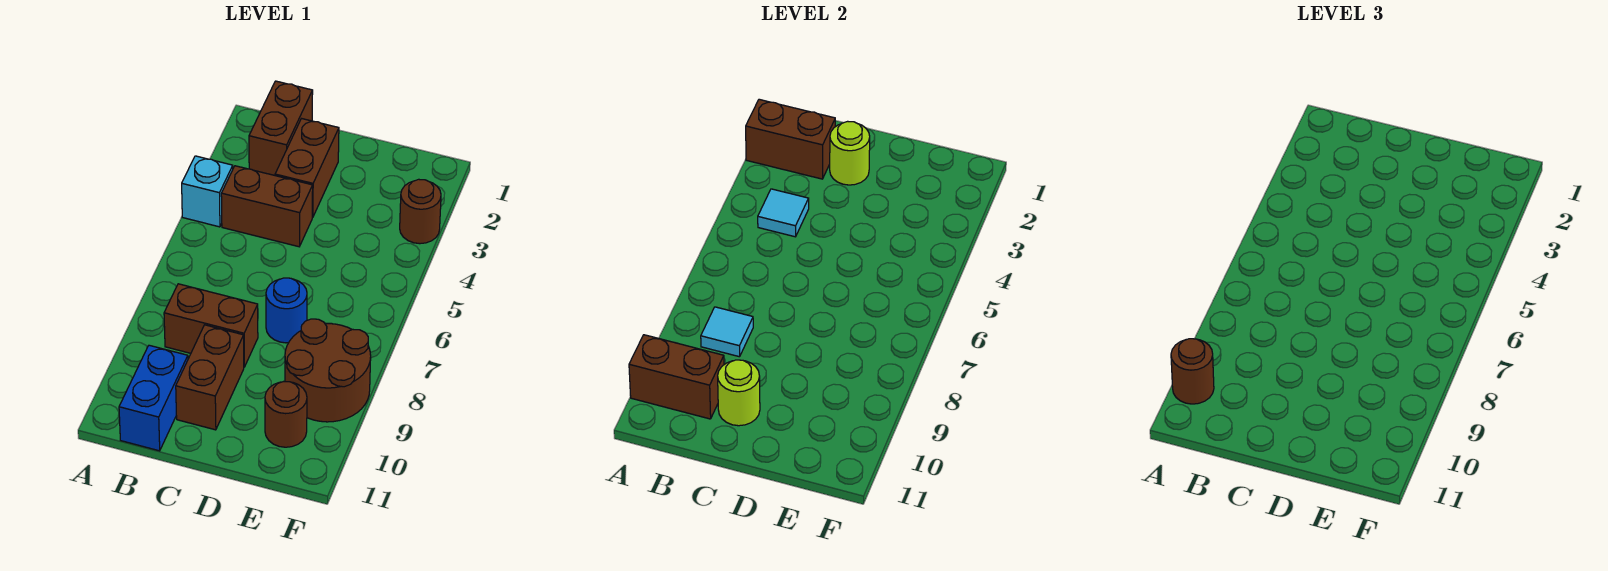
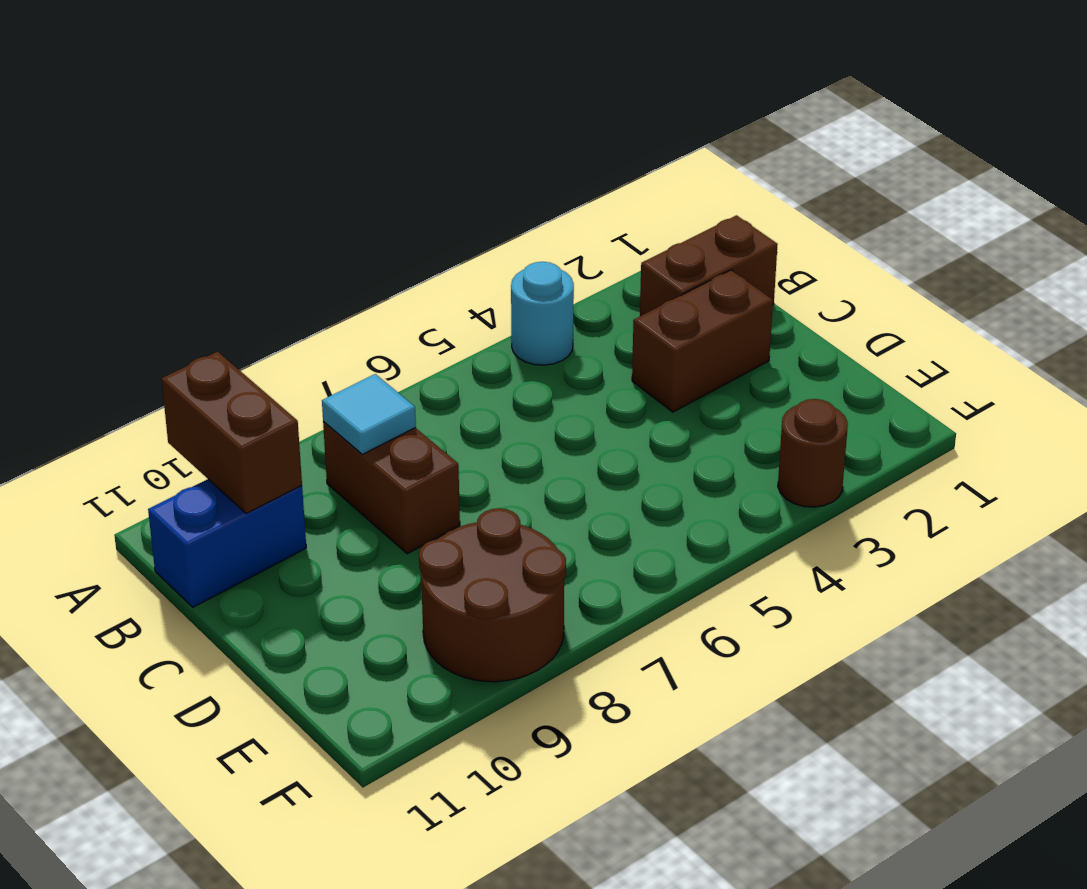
cyan round brick A4 level 1 -> cyan brick A4 level 1
none -> brown brick B4:C4 level 1
none -> brown brick C9:C10 level 1
none -> blue round brick D7 level 1

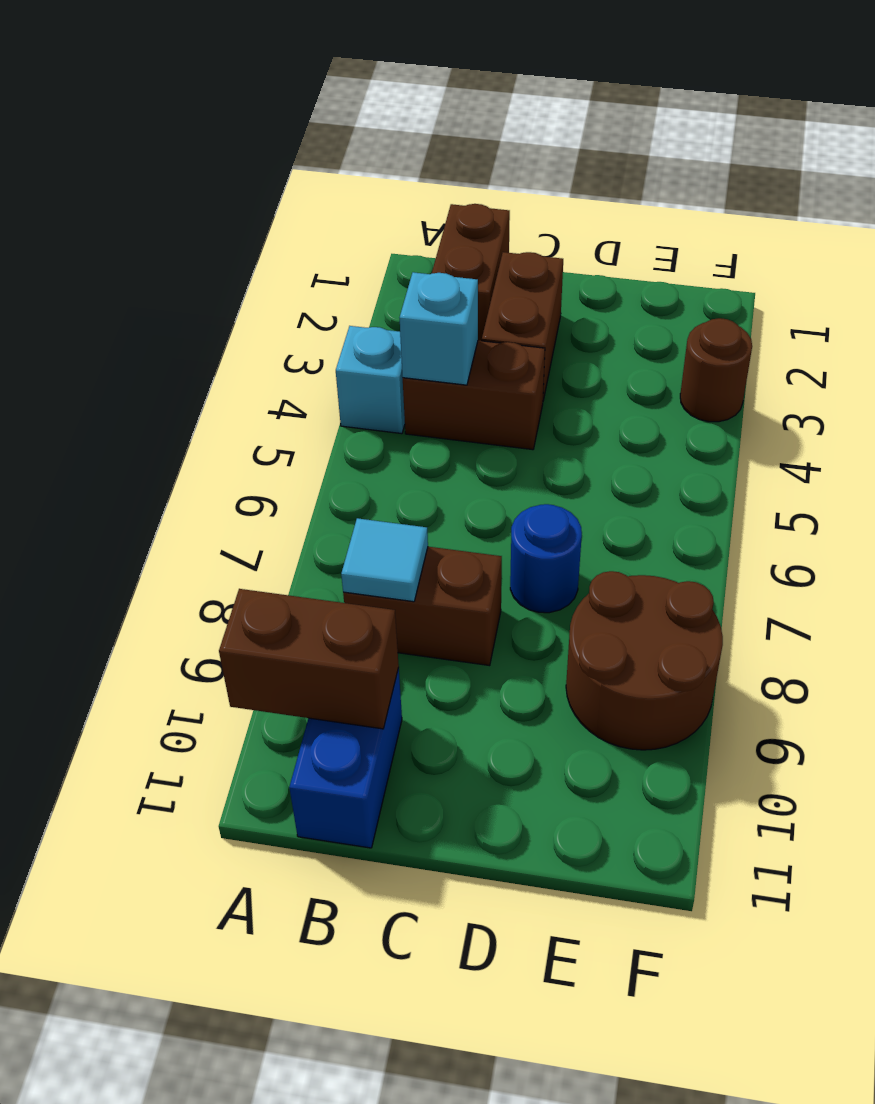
cyan brick B4 level 2 -> cyan tile B4 level 2
none -> brown brick C9:C10 level 1
none -> brown round brick E10 level 1
none -> brown brick A2:B2 level 2

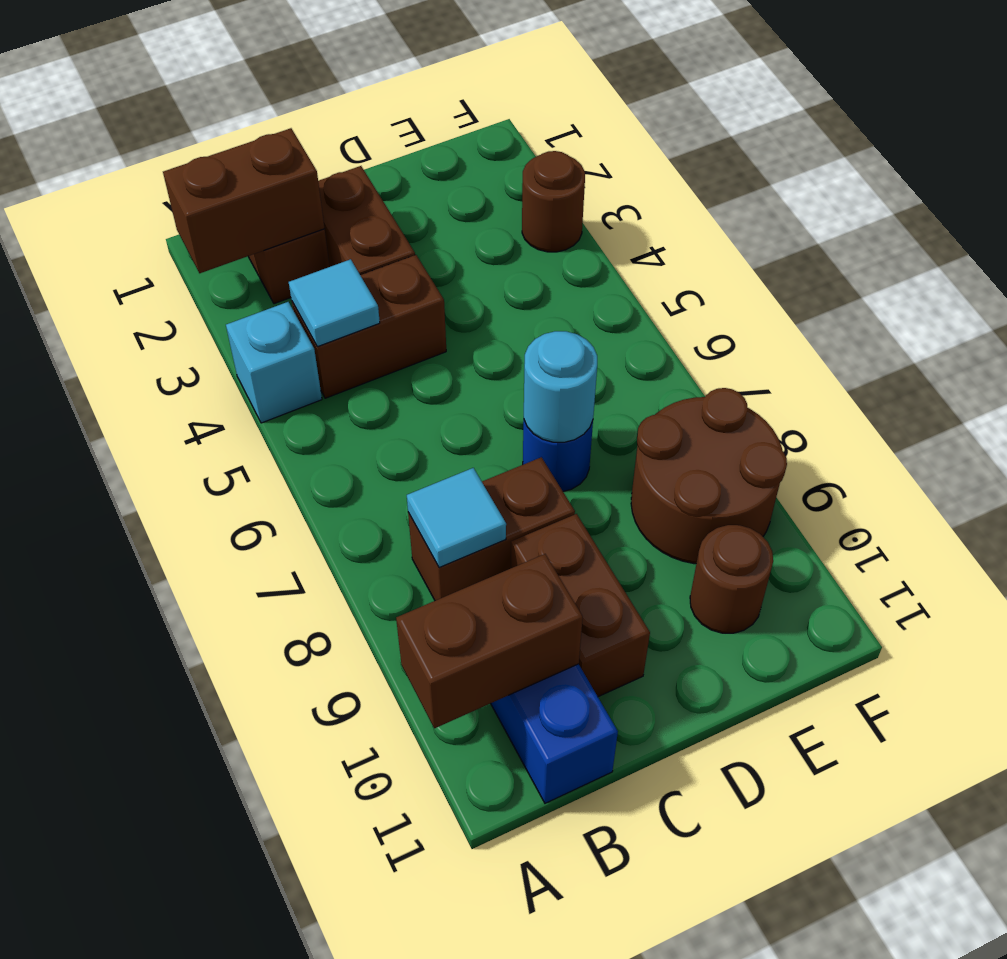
cyan round brick D7 level 2 -> none
none -> lime round brick C2 level 2
none -> lime round brick C10 level 2
none -> brown round brick A10 level 3

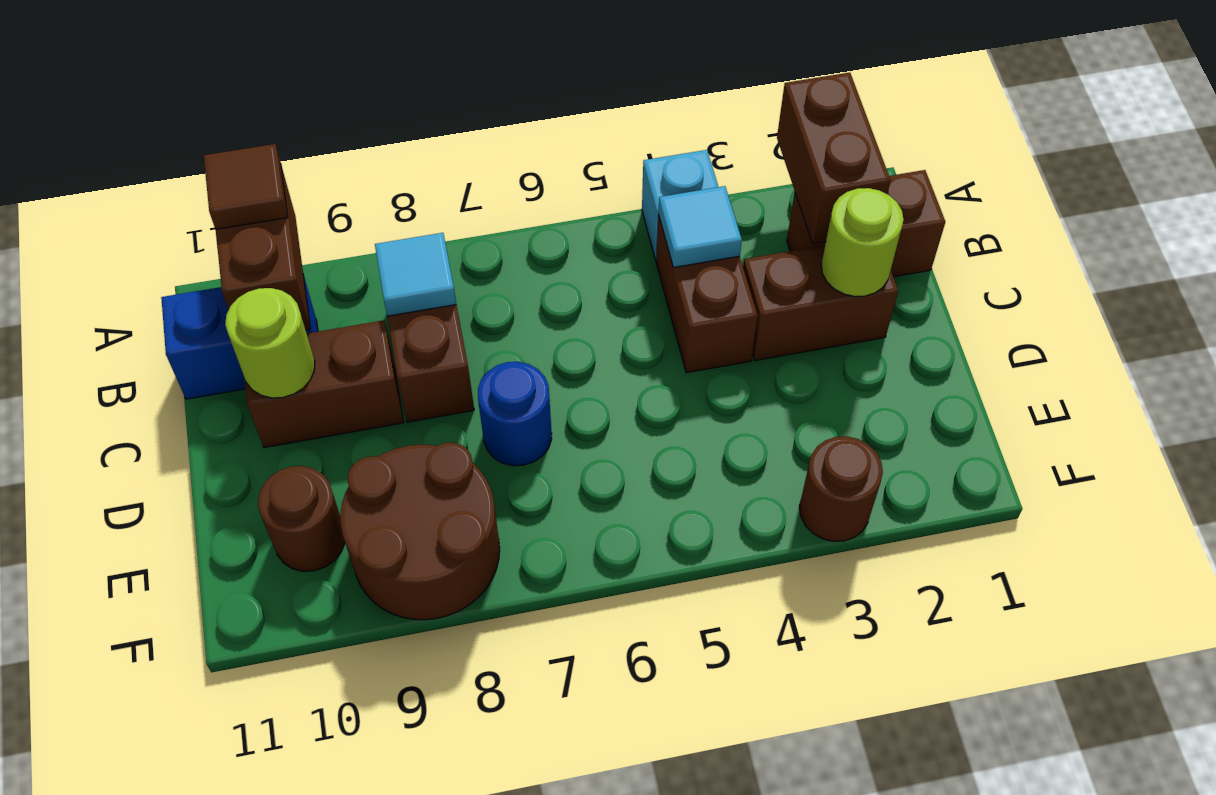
brown tile A10 level 3 -> brown round brick A10 level 3

